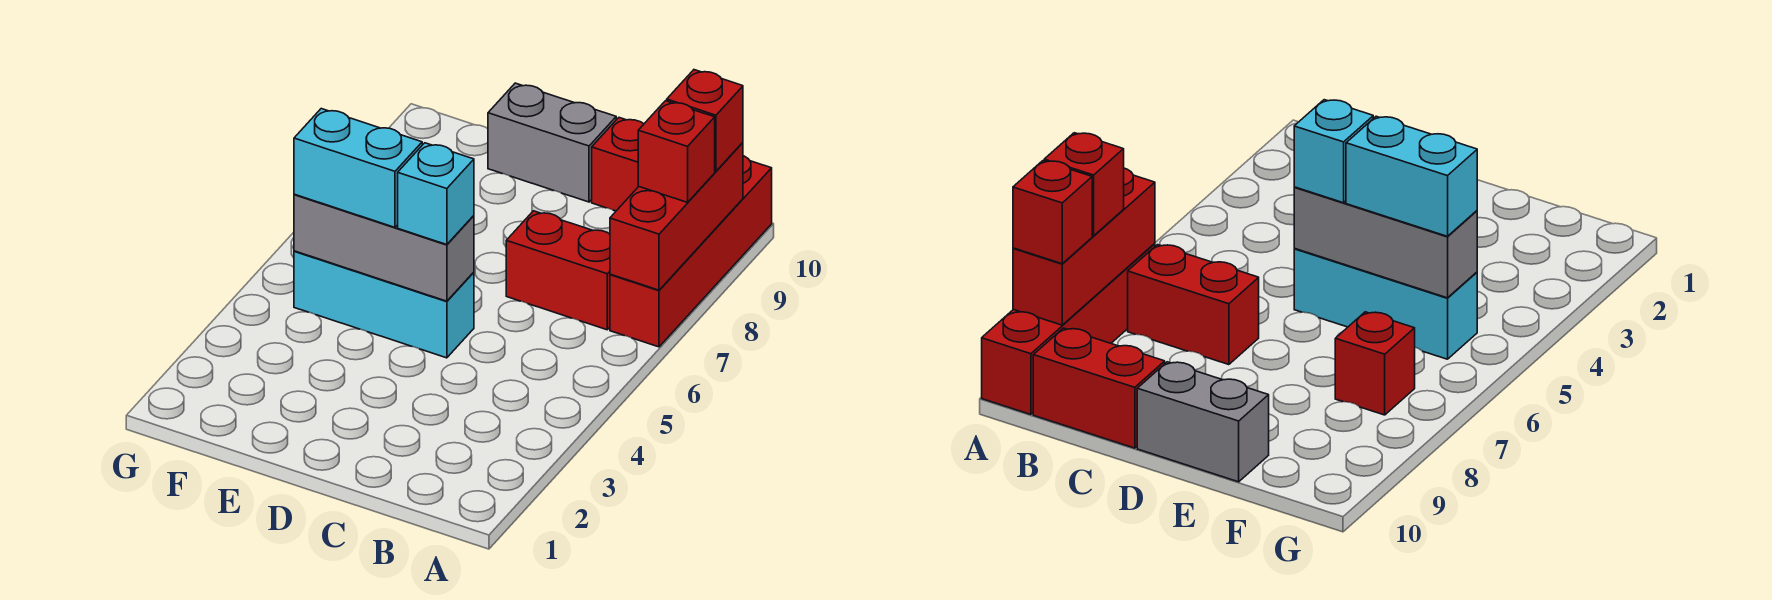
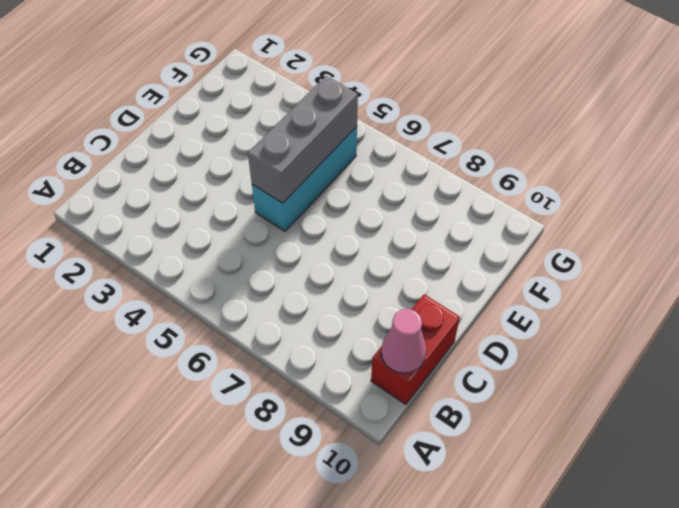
pink cone B10 level 2 -> none
none -> red brick A7:A10 level 1
none -> red brick B7:C7 level 1
none -> grey brick D10:E10 level 1

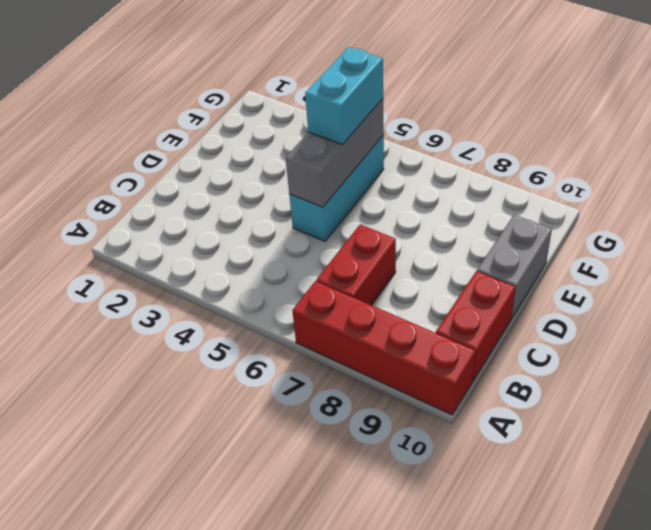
none -> red brick F7 level 1
none -> red brick A7:A9 level 2
none -> red brick A8 level 3

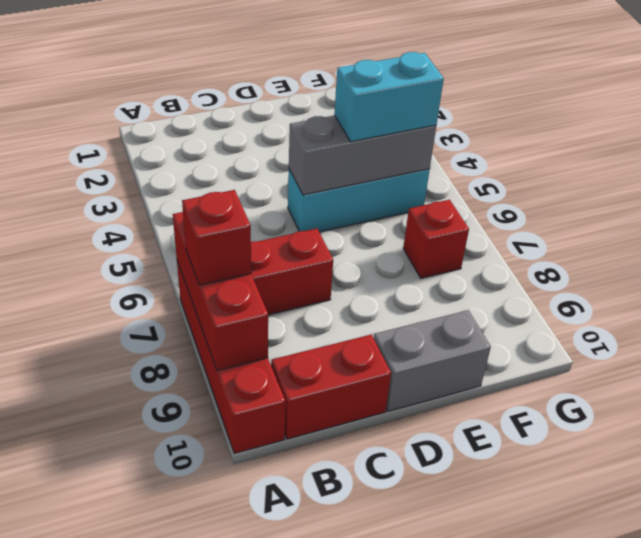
none -> red brick A9 level 3
none -> cyan brick D5 level 3

